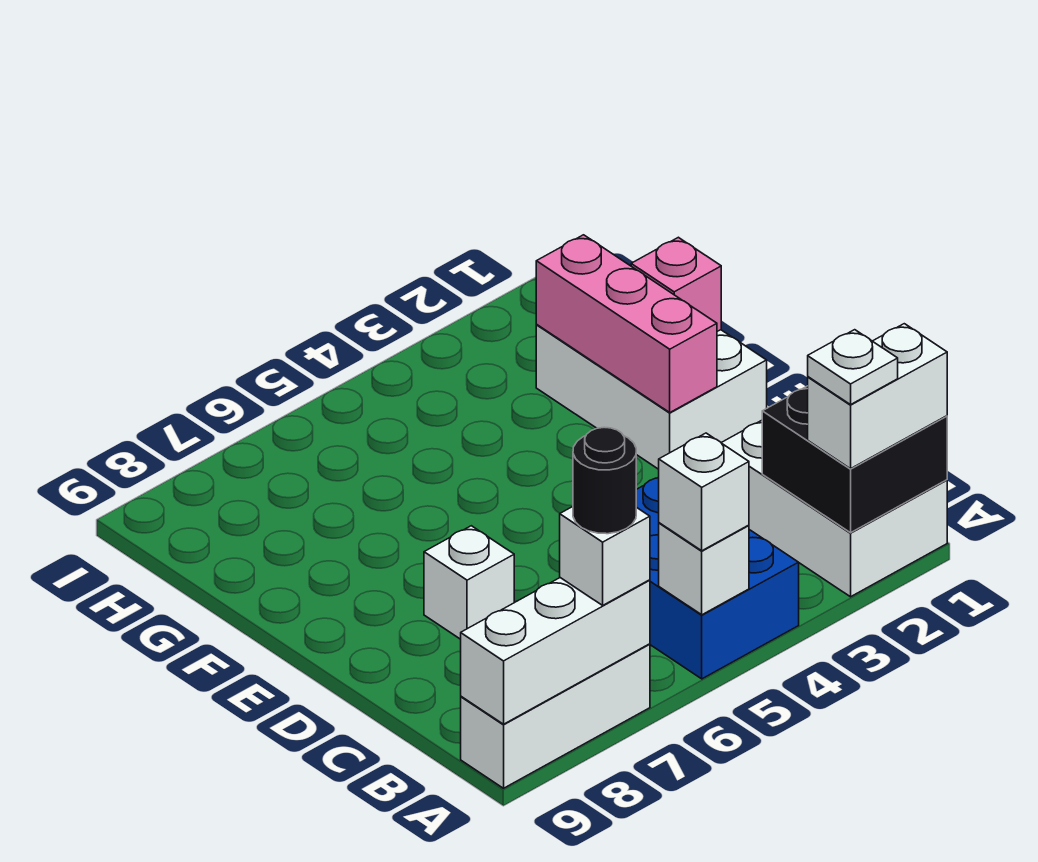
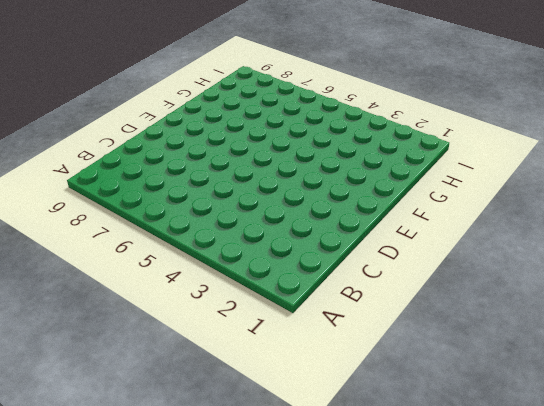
none -> white brick A1:C2 level 1
none -> blue brick A4:C5 level 1
none -> white brick A7:A9 level 1

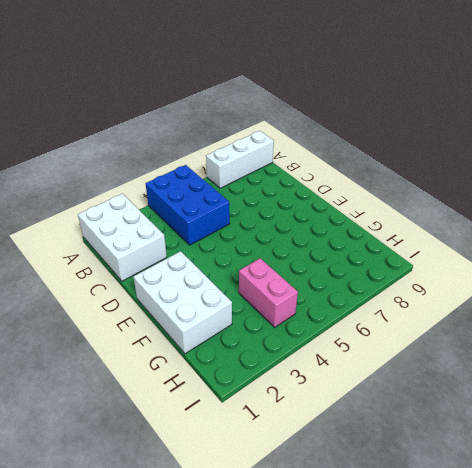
pink brick G4:H4 level 1 -> none
none -> white brick D7 level 1
none -> black brick A1:B2 level 2
none -> white brick A5 level 2

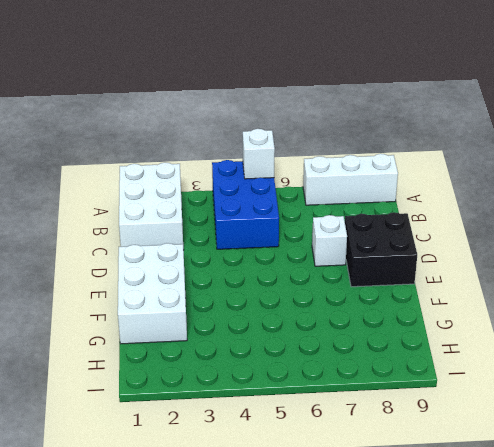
black brick D8:E9 level 1 -> black brick A1:B2 level 2
none -> white brick A7:A9 level 2
none -> pink brick E2:G2 level 2
none -> pink brick F1 level 2

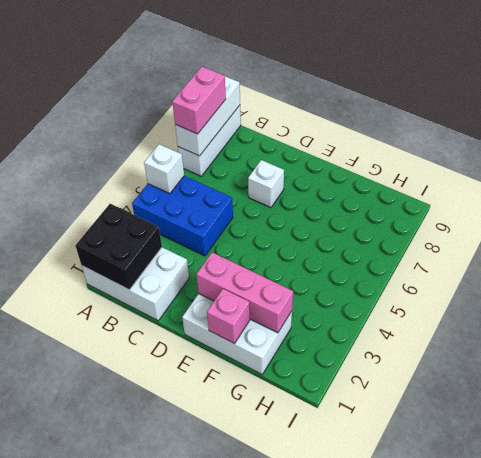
pink brick A7:A8 level 3 -> white brick A7 level 3
none -> white brick A1:A2 level 3
none -> white brick A5 level 3
none -> white plate A2 level 4

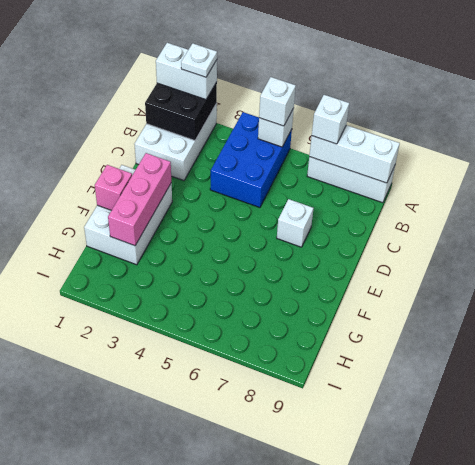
none -> black round brick A7 level 4

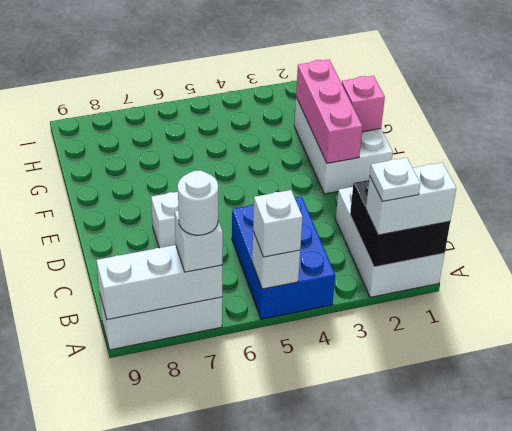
white round brick A7 level 4 -> black round brick A7 level 4

